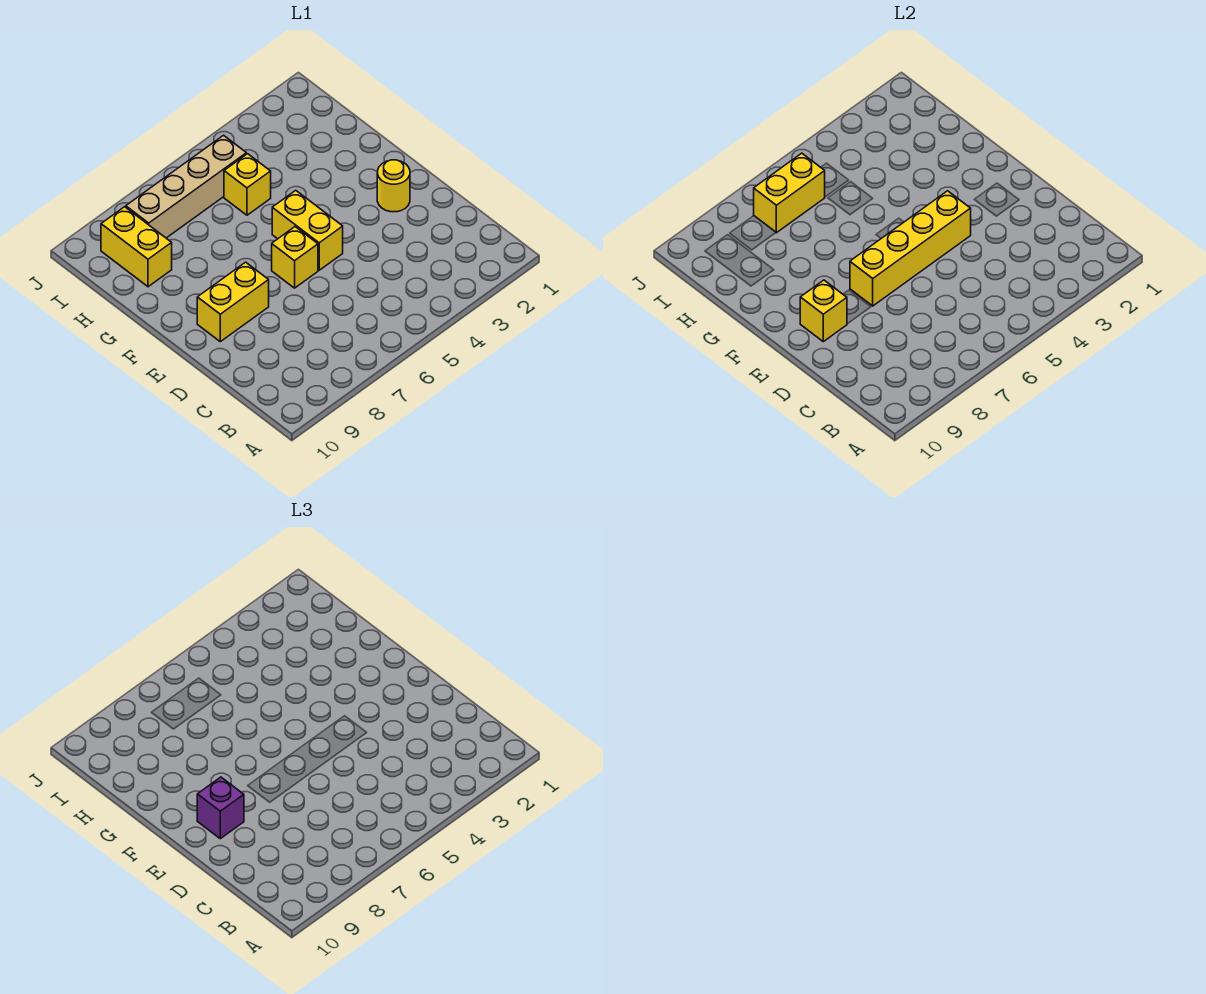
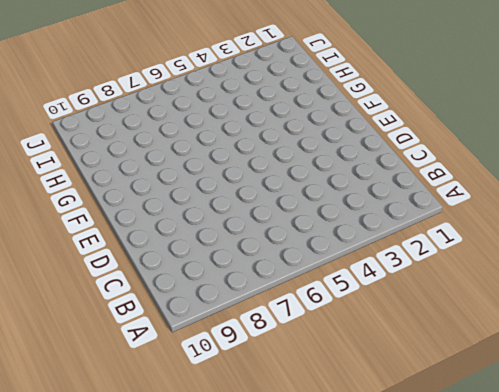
none -> yellow round brick E2 level 1
none -> yellow brick E5:F5 level 1

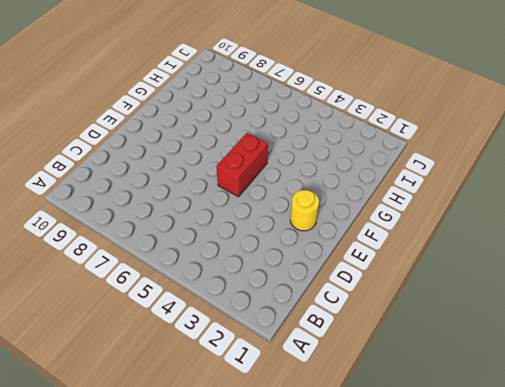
red brick E5:F5 level 1 -> yellow brick E5:F5 level 1
none -> yellow brick E6 level 1
none -> yellow brick E8:E9 level 1

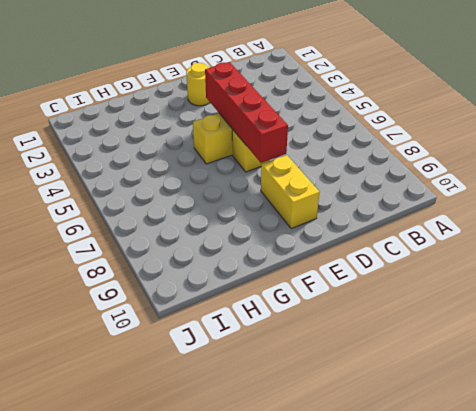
red brick E4:E7 level 2 -> yellow brick E4:E7 level 2
none -> yellow brick H5 level 1
none -> yellow brick H9:I9 level 1

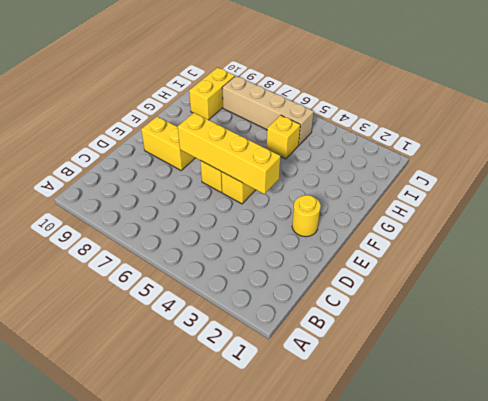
none -> yellow brick E9 level 2
none -> yellow brick I6:I7 level 2

